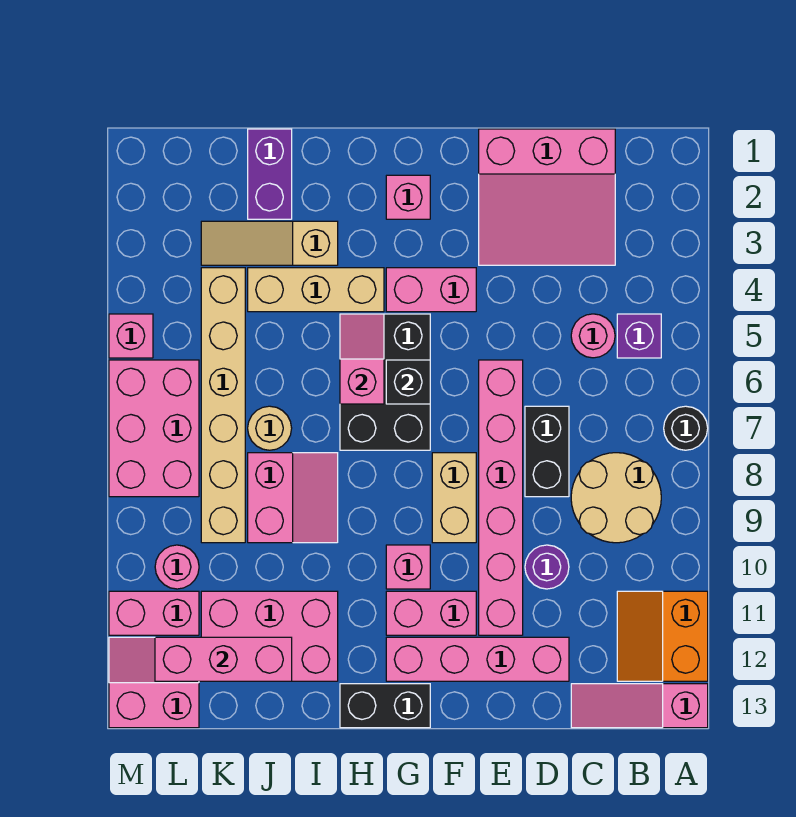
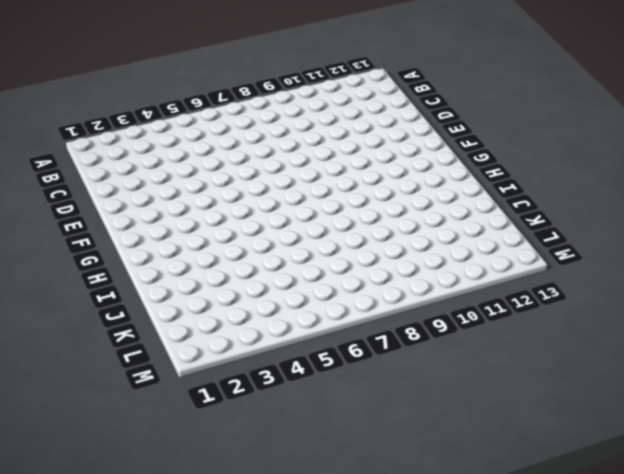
none -> black round brick A7 level 1
none -> orange slope A11:B12 level 1 top A
none -> pink slope A13:C13 level 1 top A
none -> purple brick B5 level 1

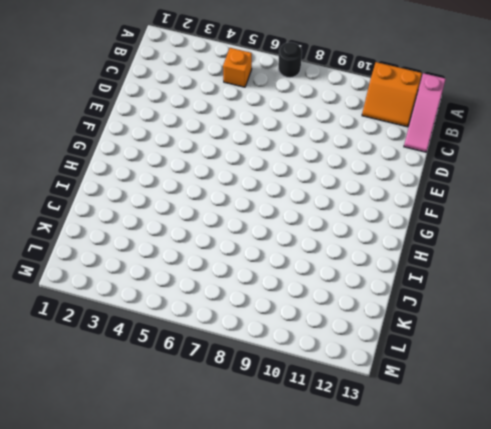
orange brick B5 level 1 -> purple brick B5 level 1
none -> tan round brick B8:C9 level 1
none -> pink slope C1:E3 level 1 top 1
none -> pink round brick C5 level 1
none -> black brick D7:D8 level 1

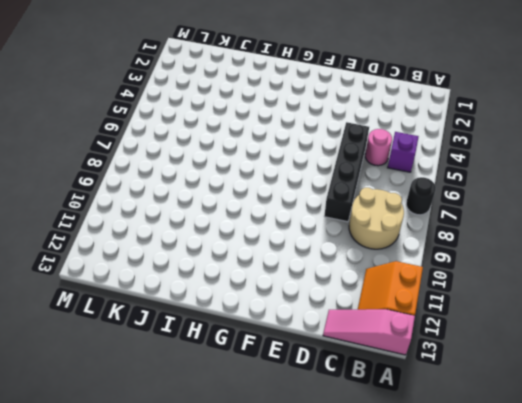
black brick D5:D8 level 1 -> black brick D7:D8 level 1
none -> pink slope C1:E3 level 1 top 1
none -> purple round brick D10 level 1
none -> pink brick D12:G12 level 1
none -> pink brick E6:E11 level 1

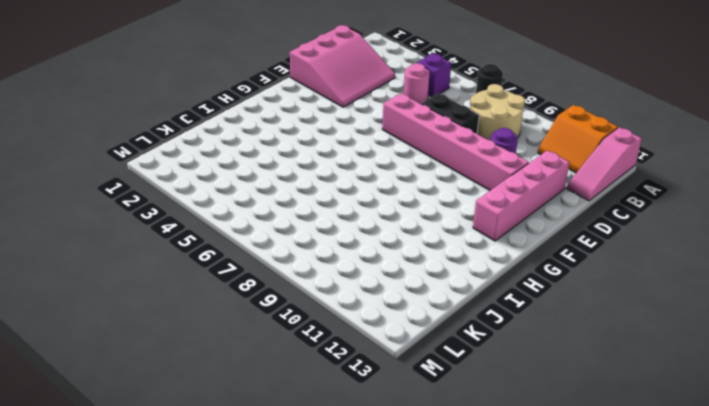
none -> pink brick F4:G4 level 1
none -> tan brick F8:F9 level 1
none -> pink brick F11:G11 level 1
none -> pink brick G2 level 1

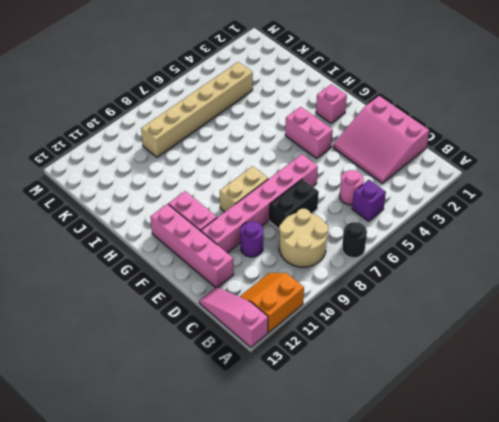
none -> black brick G5:H7 level 1
none -> pink brick G10 level 1
none -> black brick G13:H13 level 1
none -> tan brick H4:J4 level 1

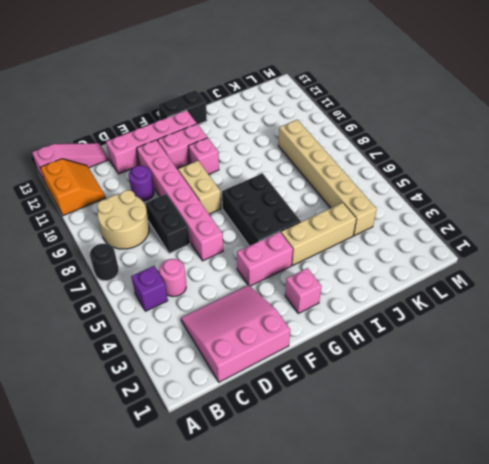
none -> tan slope I3:K3 level 1 top I
none -> pink slope I8:J9 level 1 top J
none -> pink brick I11:K12 level 1
none -> purple brick J1:J2 level 1

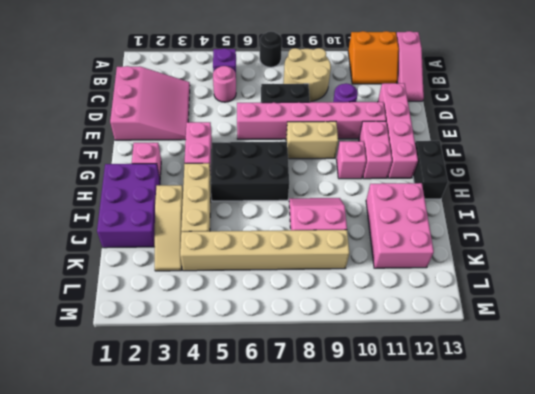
purple brick H1:J2 level 1 -> purple brick J1:J2 level 1
none -> tan round brick J7 level 1
none -> pink brick L6:M8 level 1
none -> pink round brick L10 level 1
none -> pink brick L11:M11 level 1

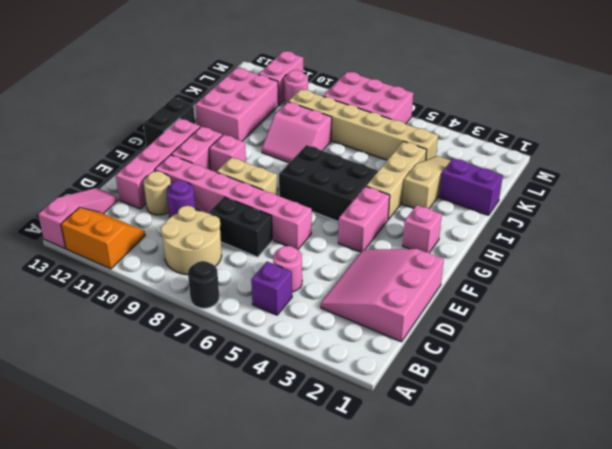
tan round brick D11 level 1 -> tan round brick J7 level 1
none -> pink slope L12:M13 level 1 top 13
none -> pink brick M5 level 1
none -> black brick G6 level 2
none -> pink slope H5:H6 level 2 top 6

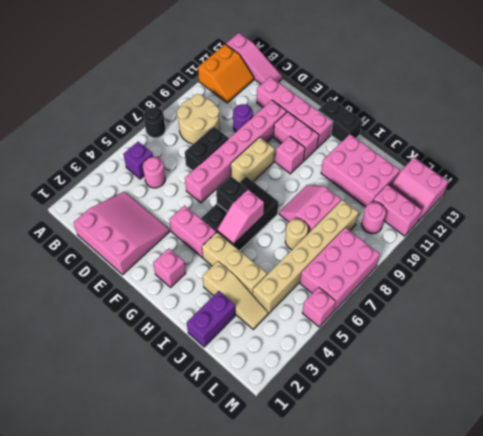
none -> pink brick J12:L12 level 2

